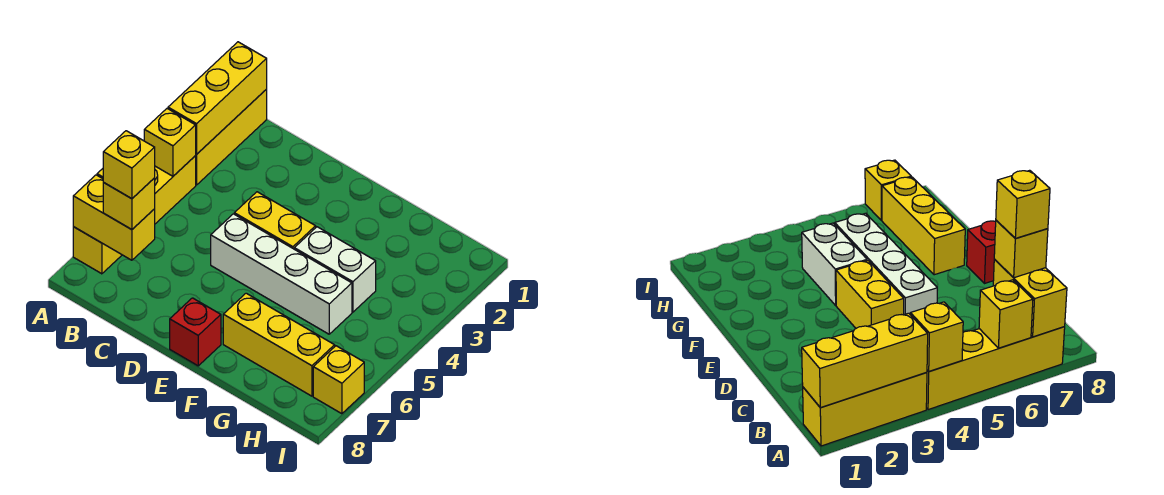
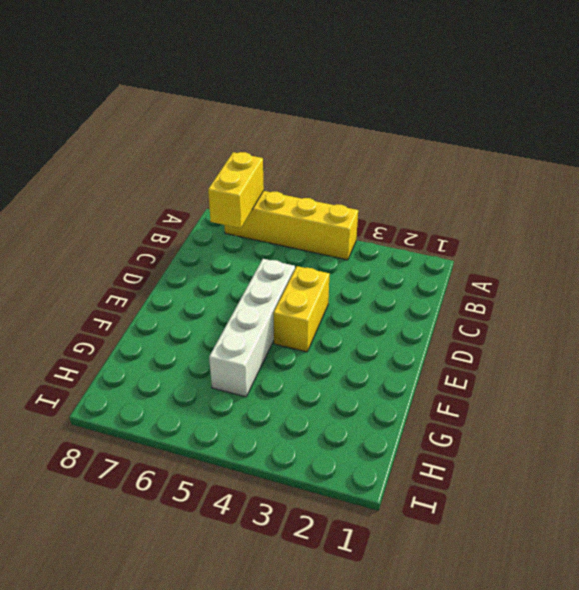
none -> yellow brick A1:A3 level 1
none -> red brick E8 level 1
none -> white brick F4:G4 level 1

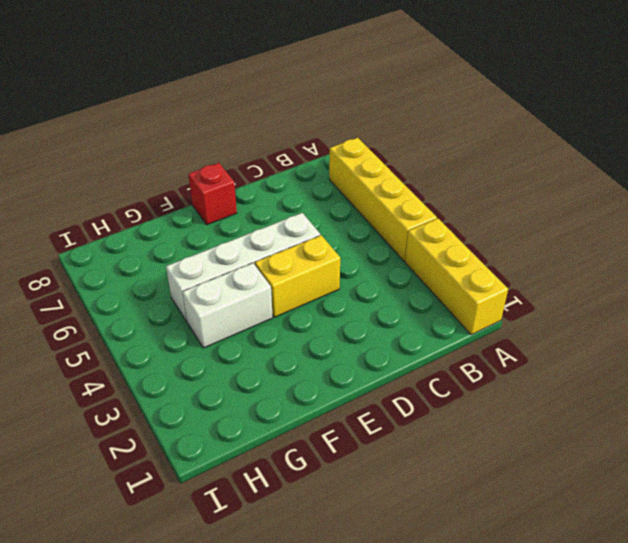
none -> yellow brick F7:H7 level 1
none -> yellow brick I7 level 1
none -> yellow brick A1:A3 level 2

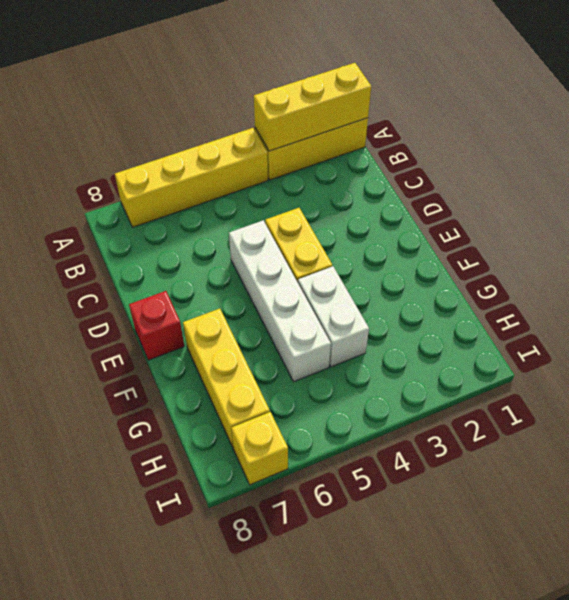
none -> yellow brick A4 level 2
none -> yellow brick A6 level 2
none -> yellow brick A7:B7 level 2

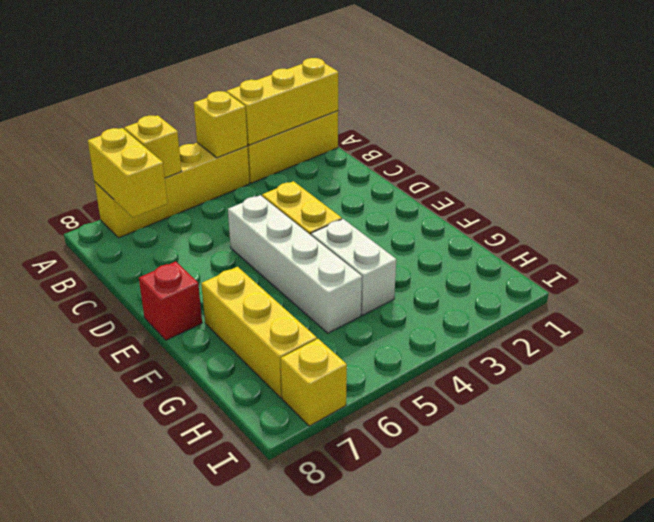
none -> yellow brick B7 level 3
none -> yellow brick B7 level 4

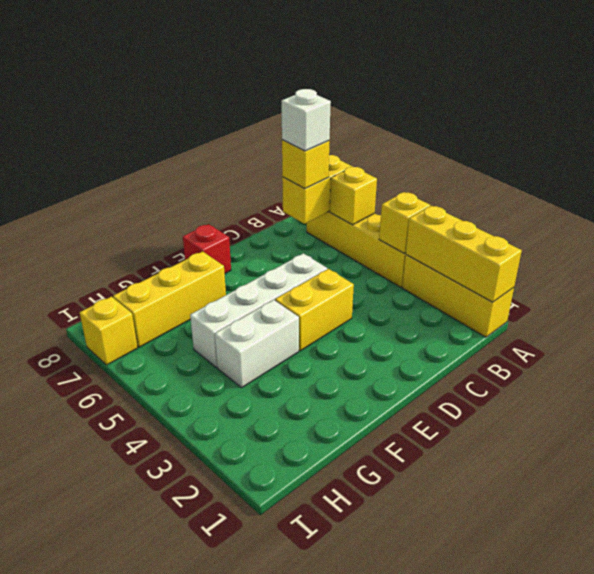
white brick B7 level 4 -> yellow brick B7 level 4

